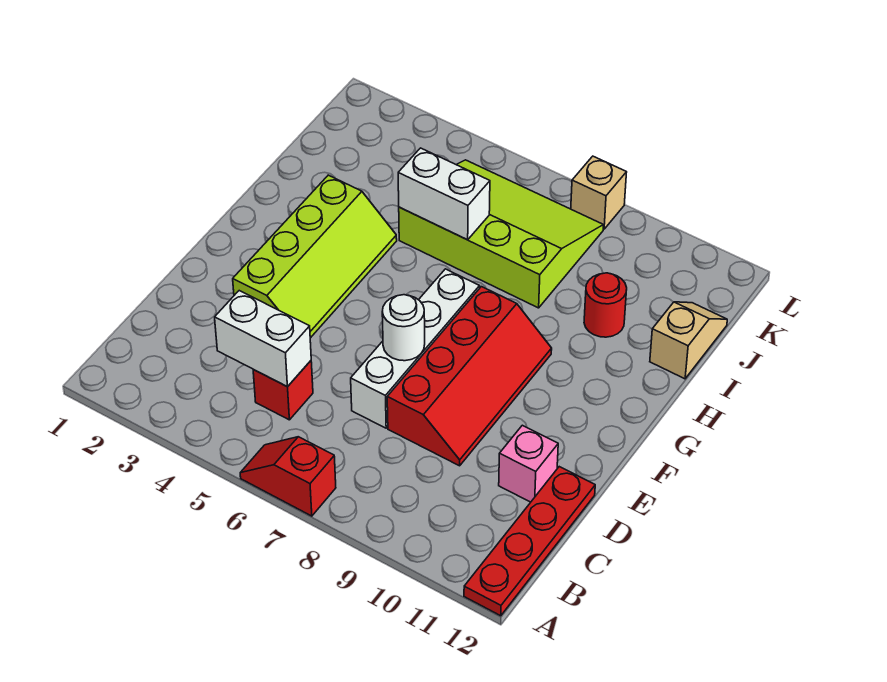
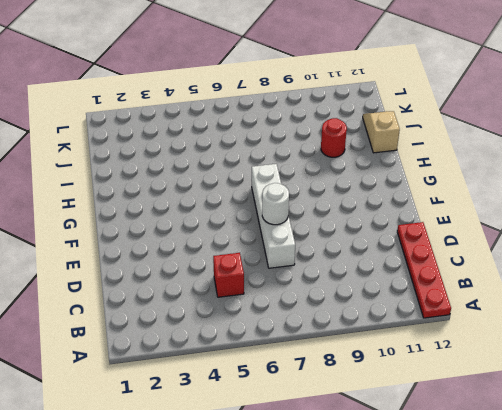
none -> red slope A6:A7 level 1 top 7
none -> red slope D8:G9 level 1 top 8
none -> pink brick D11 level 1

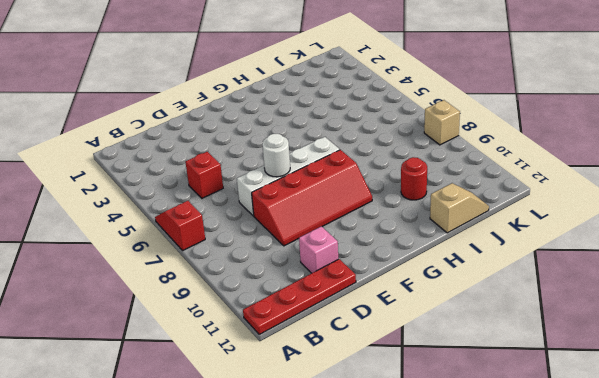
none -> lime slope E3:H4 level 1 top 3
none -> lime slope I5:K8 level 1 top I
none -> white brick C4:C5 level 2

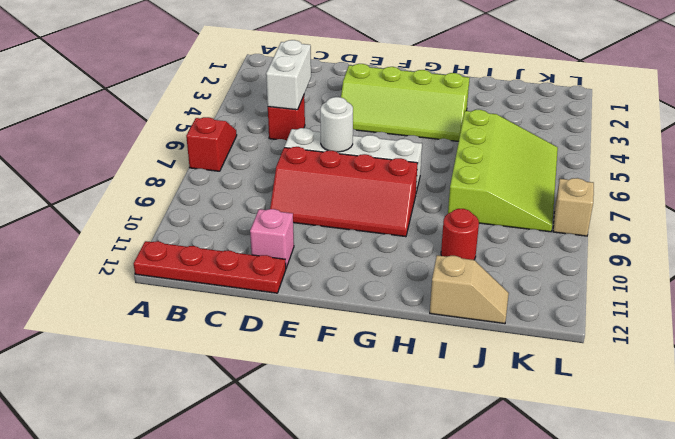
none -> white brick I5:I6 level 2

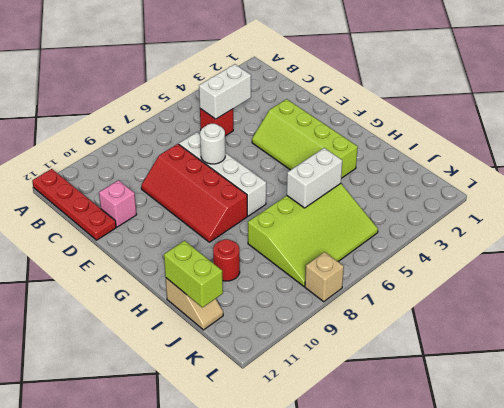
lime brick I12:J12 level 2 -> none
none -> red slope A6:A7 level 1 top 7

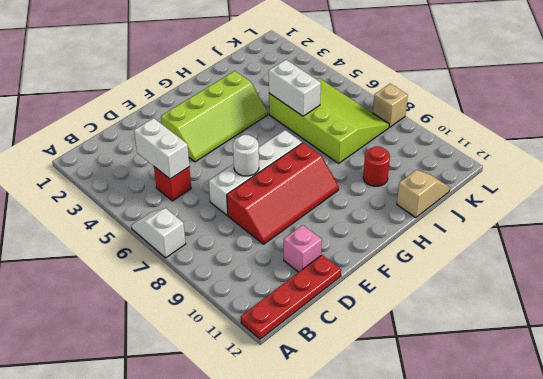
white slope A6:A7 level 1 top 7 -> red slope A6:A7 level 1 top 7

